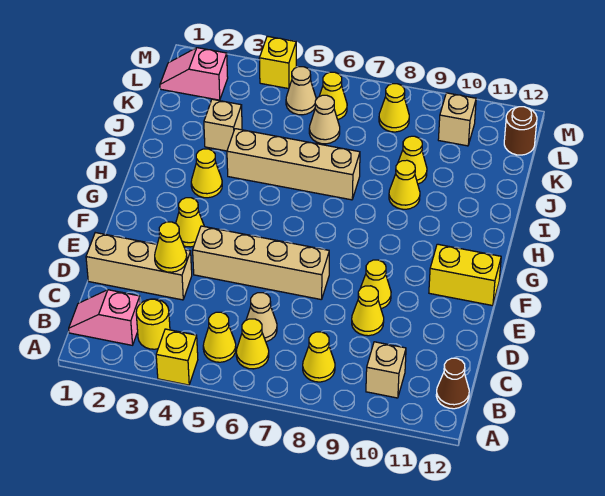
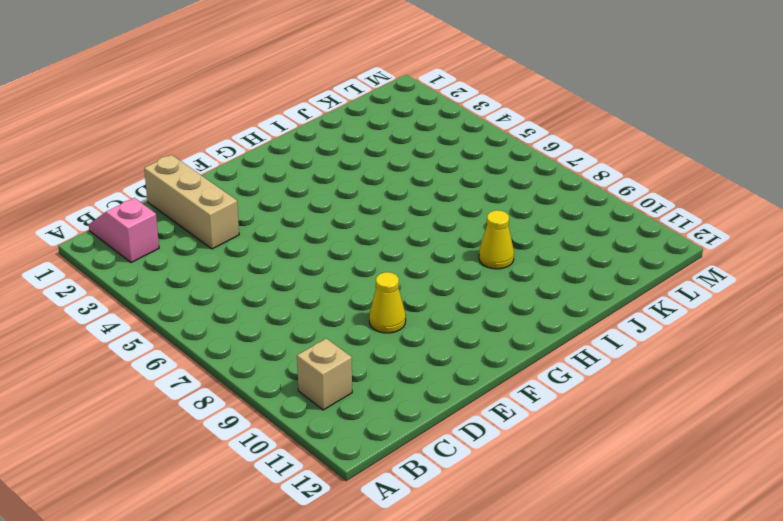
none -> yellow brick A4 level 1
none -> yellow round brick B3 level 1
none -> yellow cone B5 level 1

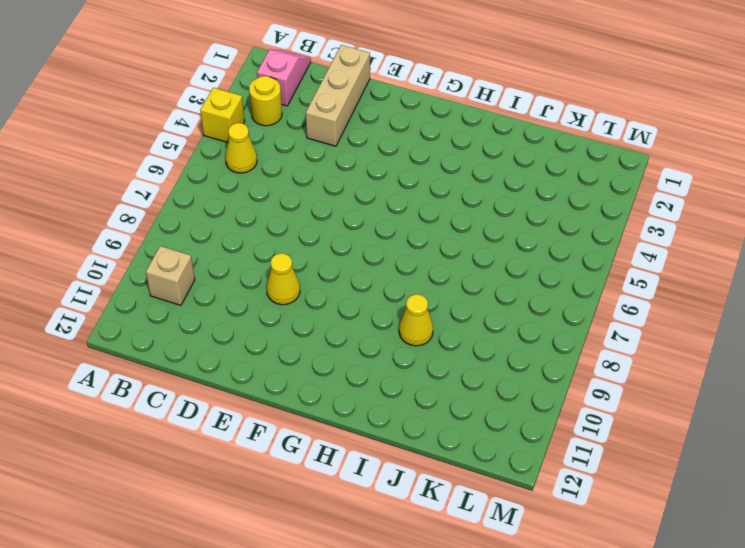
none -> yellow cone B6 level 1
none -> yellow cone B8 level 1
none -> brown cone B12 level 1

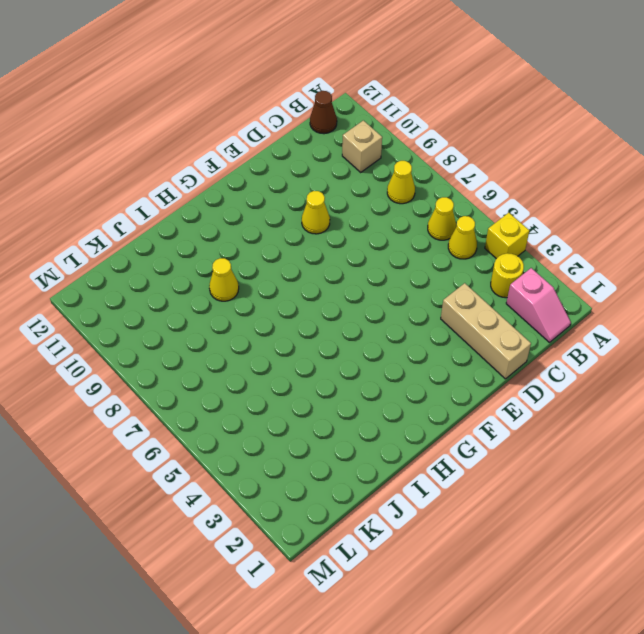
none -> tan cone C6 level 1
none -> yellow cone D9 level 1
none -> tan brick E4:E7 level 1

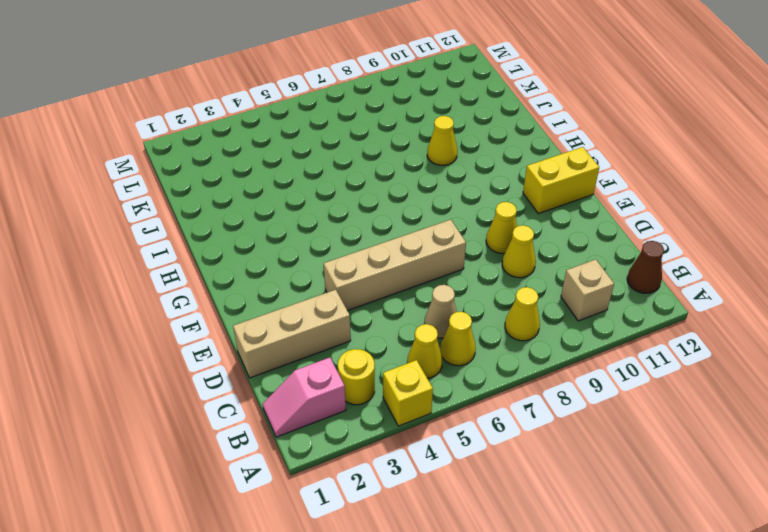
none -> yellow cone F3 level 1
none -> yellow cone H3 level 1
none -> tan brick I4:I7 level 1

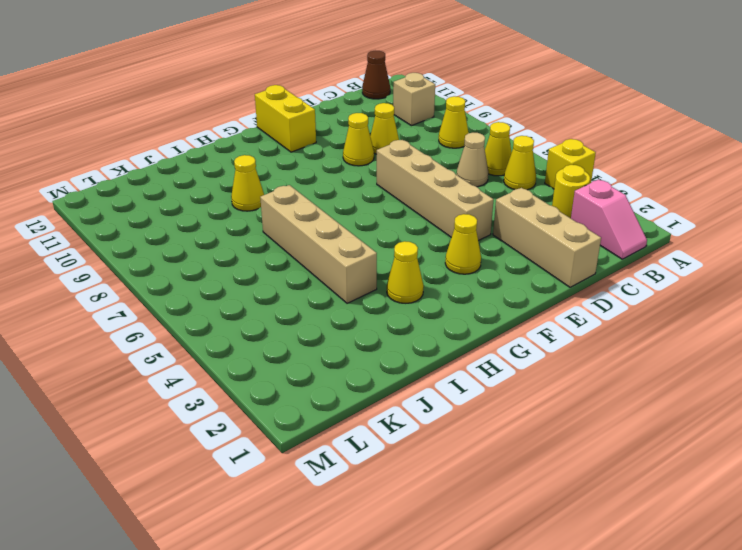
none -> tan brick J3 level 1
none -> yellow cone J9 level 1
none -> tan cone K6 level 1

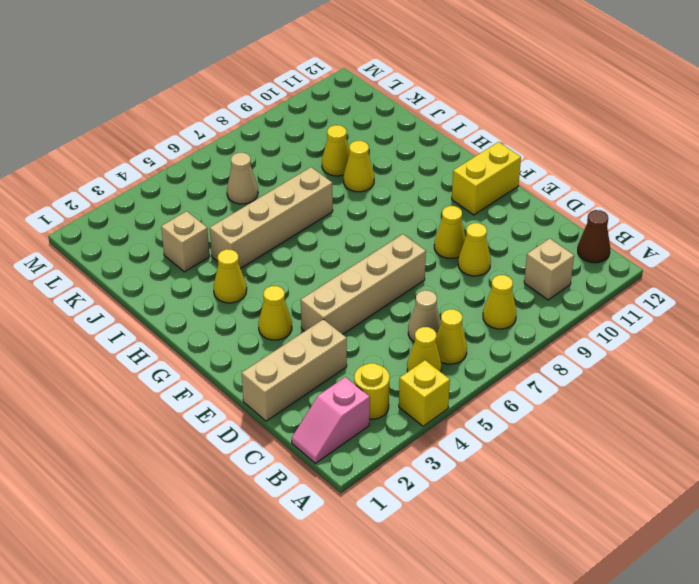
none -> pink slope L1:L2 level 1 top 2
none -> tan cone L5 level 1
none -> yellow cone L6 level 1

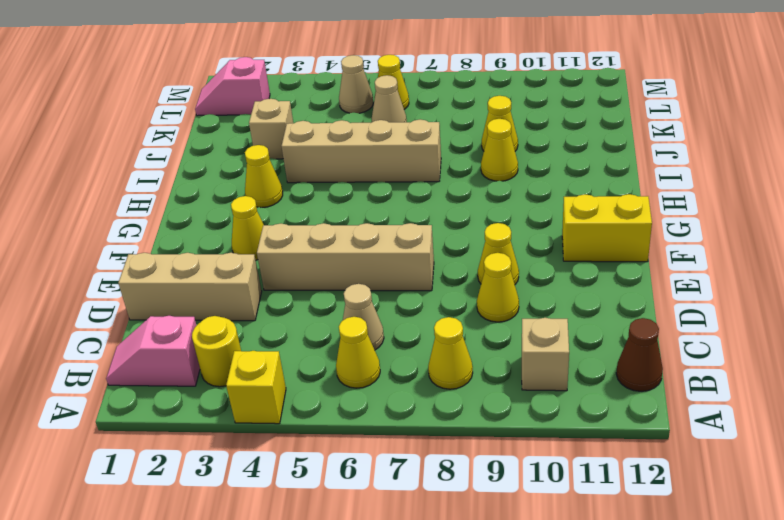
none -> yellow cone B5 level 1
none -> yellow cone L8 level 1
none -> tan brick L10 level 1

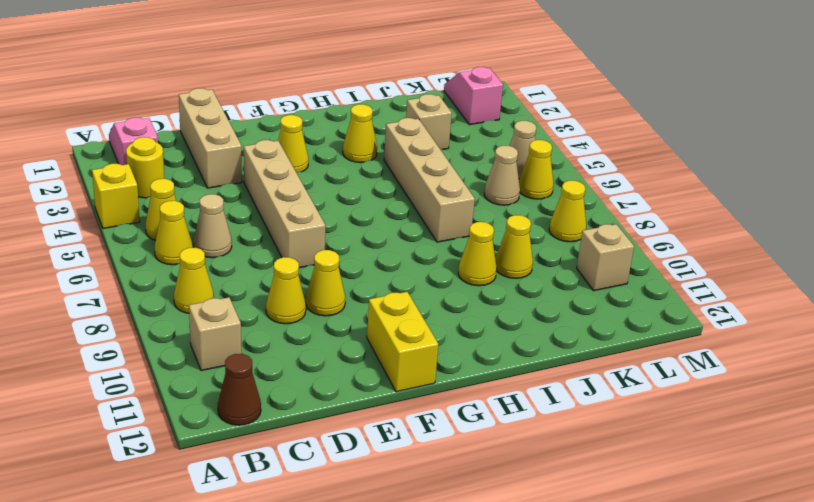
none -> brown round brick L12 level 1
none -> yellow brick M4 level 1
none -> yellow cone D3 level 2

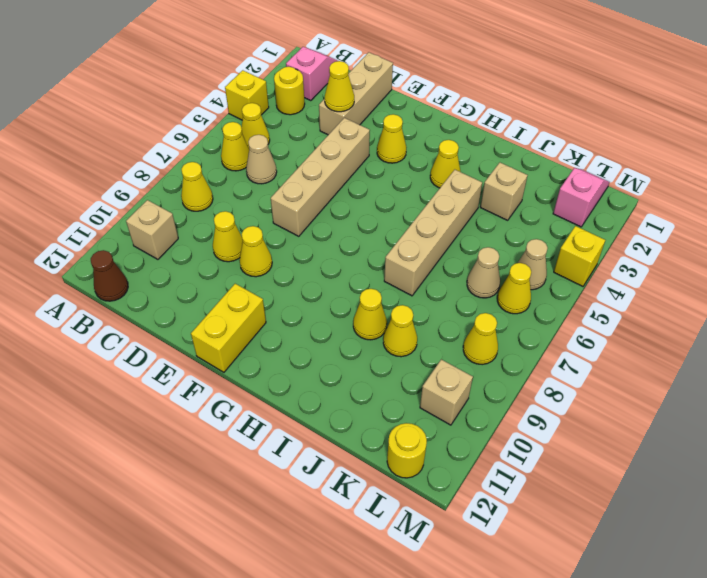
yellow round brick L12 level 1 -> brown round brick L12 level 1

